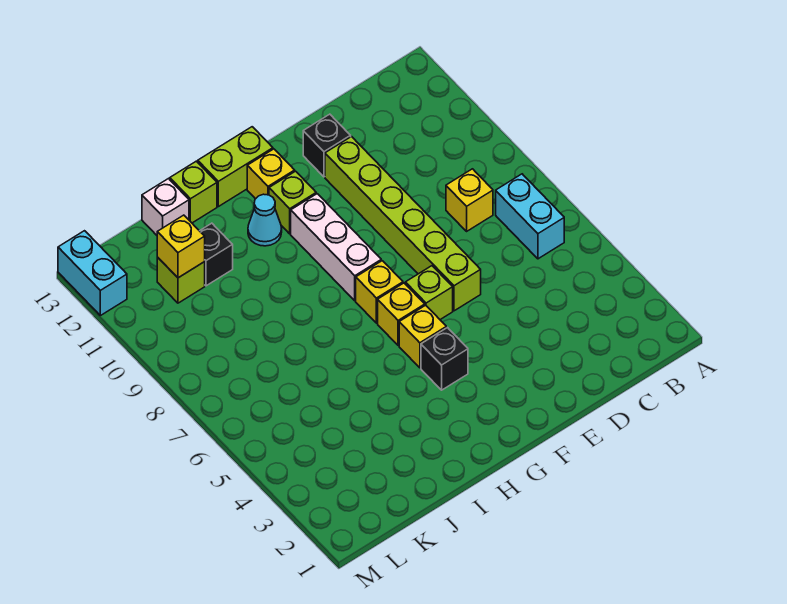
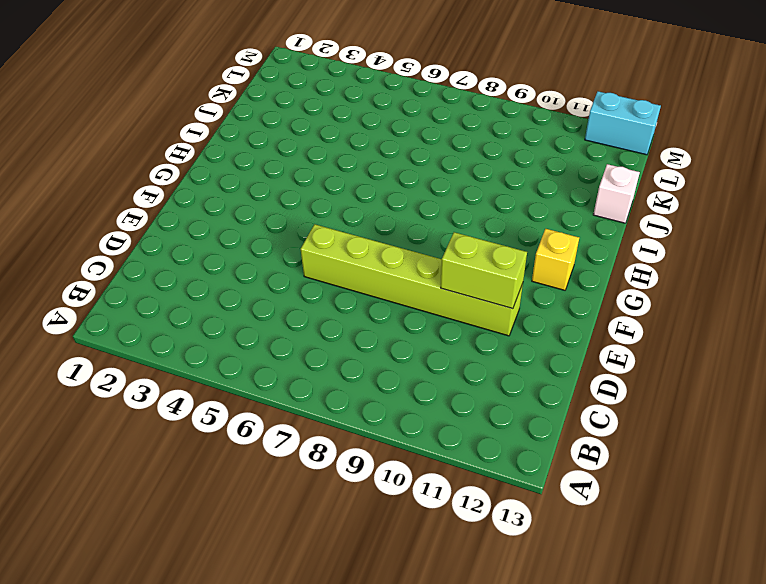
lime brick E10:E11 level 2 -> lime brick G13:H13 level 1
none -> cyan brick B6:B7 level 1
none -> yellow brick C8 level 1
none -> black brick E12 level 1

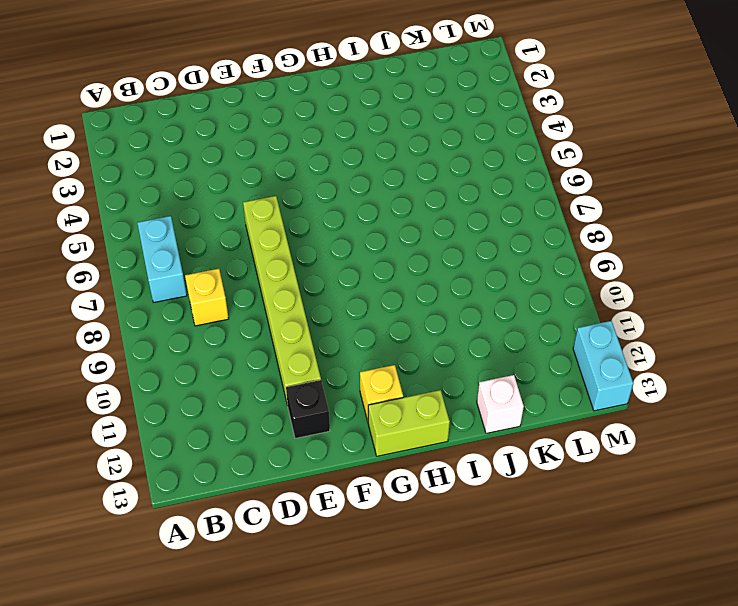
none -> lime brick F6 level 1
none -> black brick G4 level 1
none -> yellow brick G5 level 1

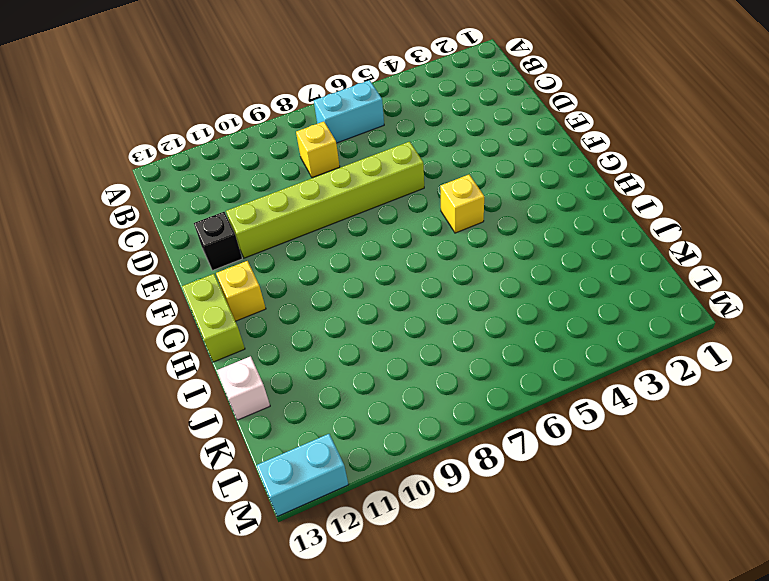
none -> lime brick F6 level 1
none -> black brick G4 level 1
none -> yellow brick G6 level 1

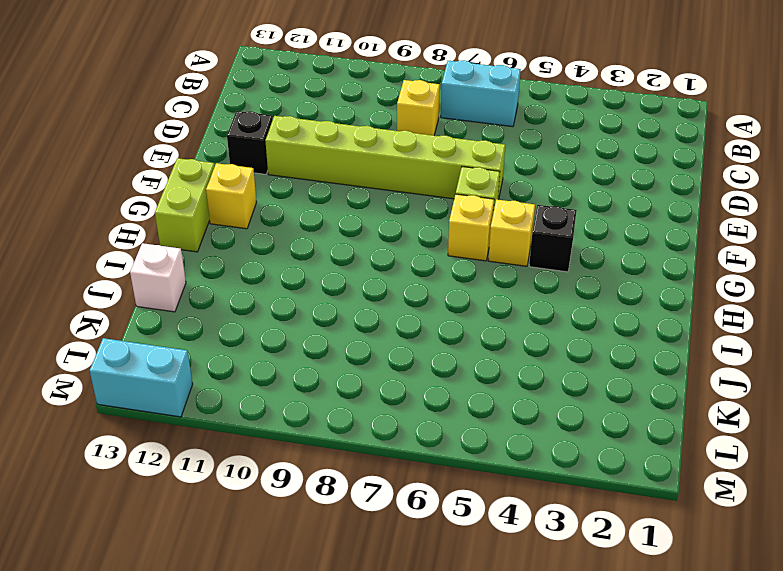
none -> yellow brick G7 level 1
none -> white brick G8:G10 level 1
none -> lime brick G11 level 1

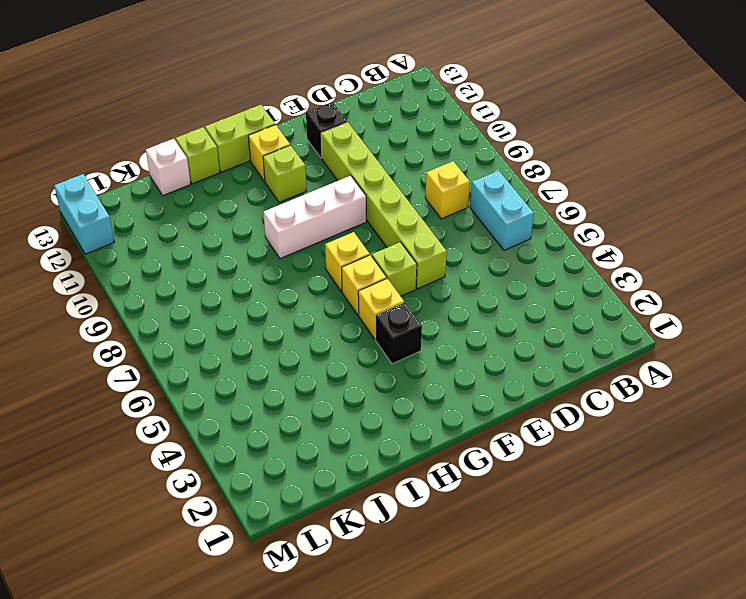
white brick F9:H9 level 1 -> white brick G8:G10 level 1
none -> cyan cone H11 level 1
none -> black brick J11 level 1
none -> lime brick K11 level 1

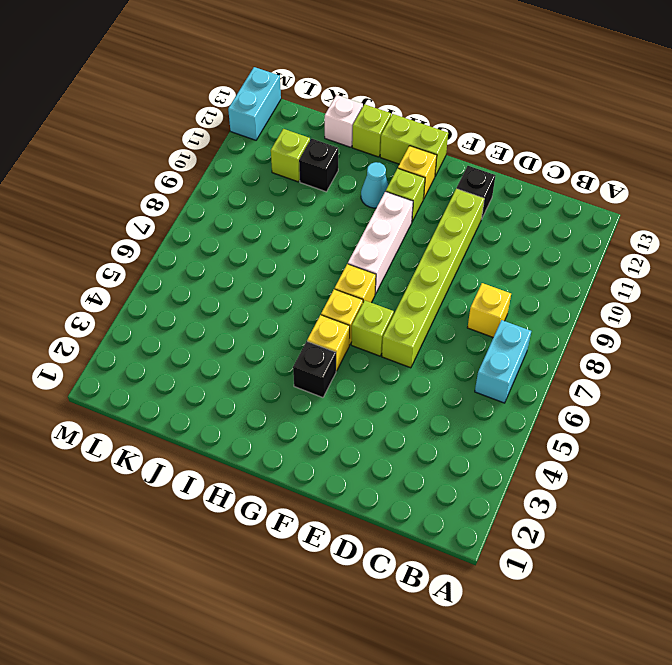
none -> yellow brick K11 level 2

